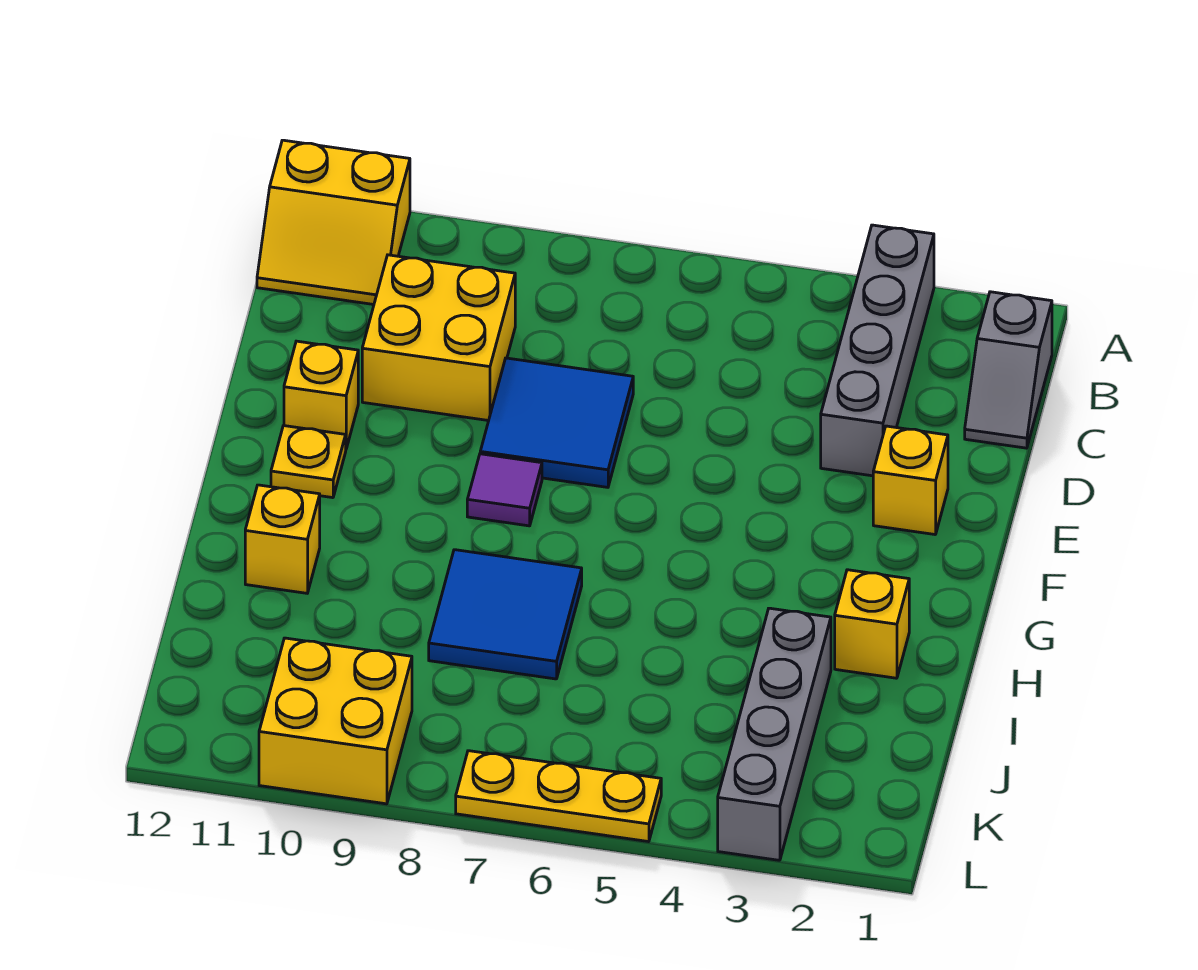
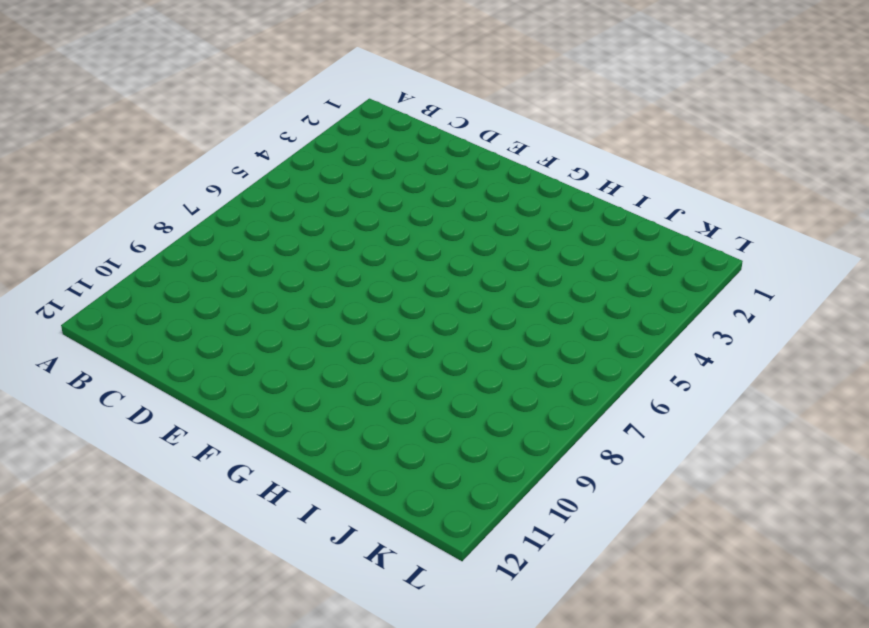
none -> grey brick A3:D3 level 1
none -> yellow slope A11:B12 level 1 top A
none -> grey slope B1:C1 level 1 top B

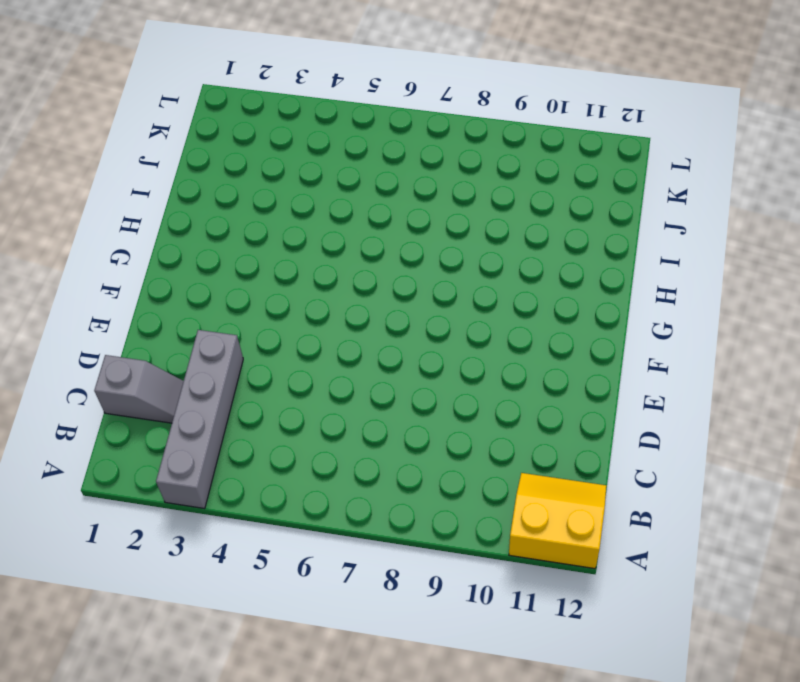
grey slope C1:C2 level 1 top 1 -> grey slope B1:C1 level 1 top B
none -> yellow brick C9:D10 level 1
none -> blue tile D7:E8 level 1
none -> yellow brick E2 level 1

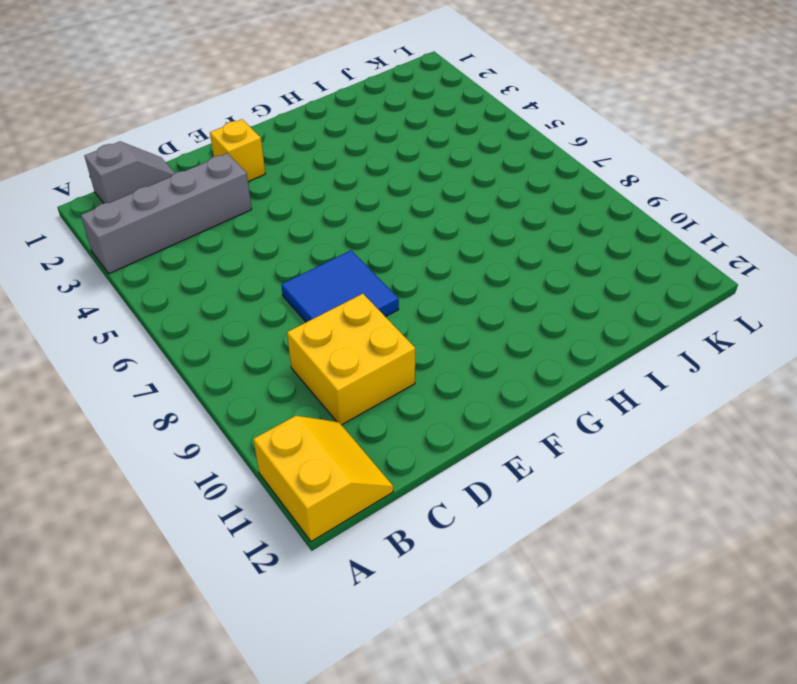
none -> yellow brick E11 level 1
none -> purple tile F8 level 1
none -> yellow plate F11 level 1

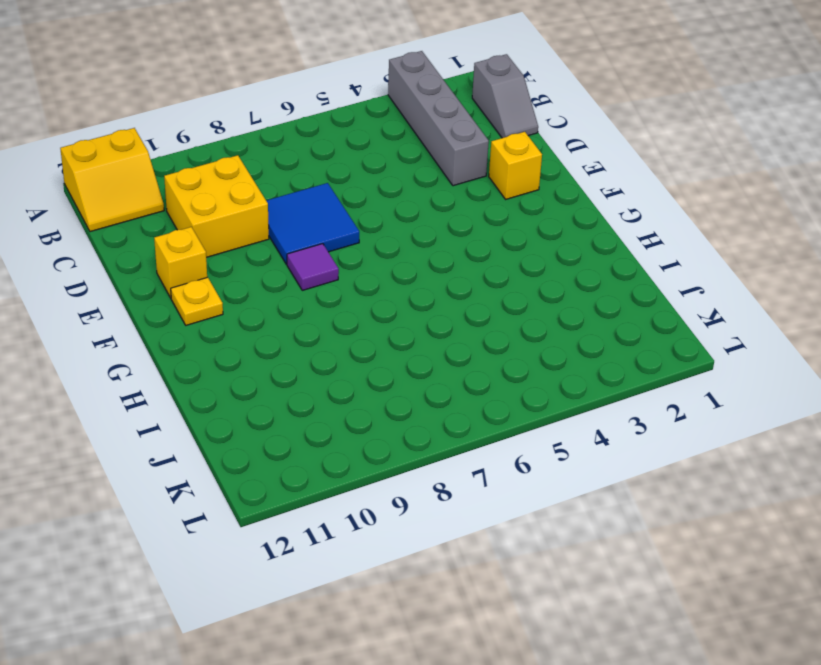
none -> yellow brick H2 level 1
none -> blue tile H7:I8 level 1
none -> yellow brick H11 level 1

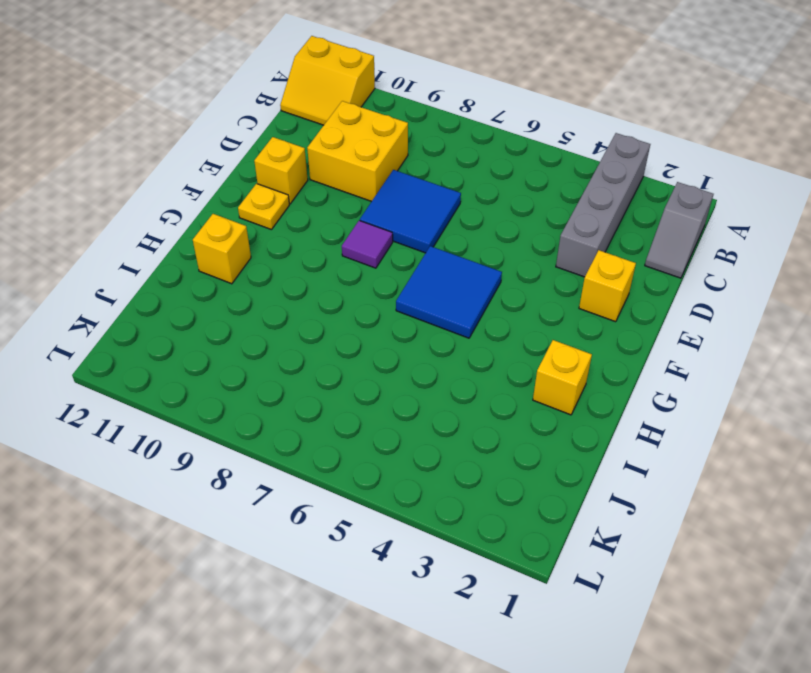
blue tile F5:G6 level 1 -> blue tile H7:I8 level 1
none -> grey brick I3:L3 level 1
none -> yellow brick K9:L10 level 1
none -> yellow plate L5:L7 level 1

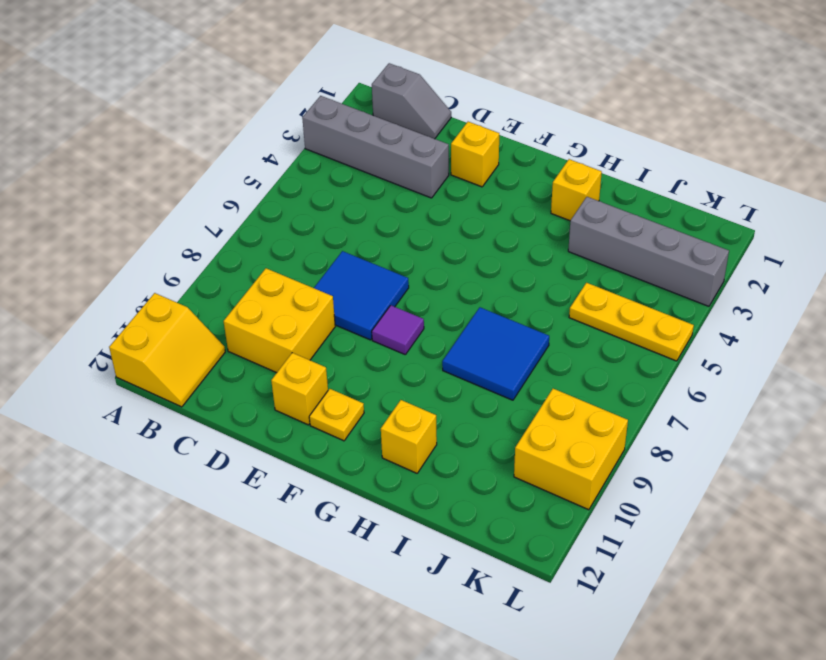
yellow plate J5:L5 level 1 -> yellow plate L5:L7 level 1

